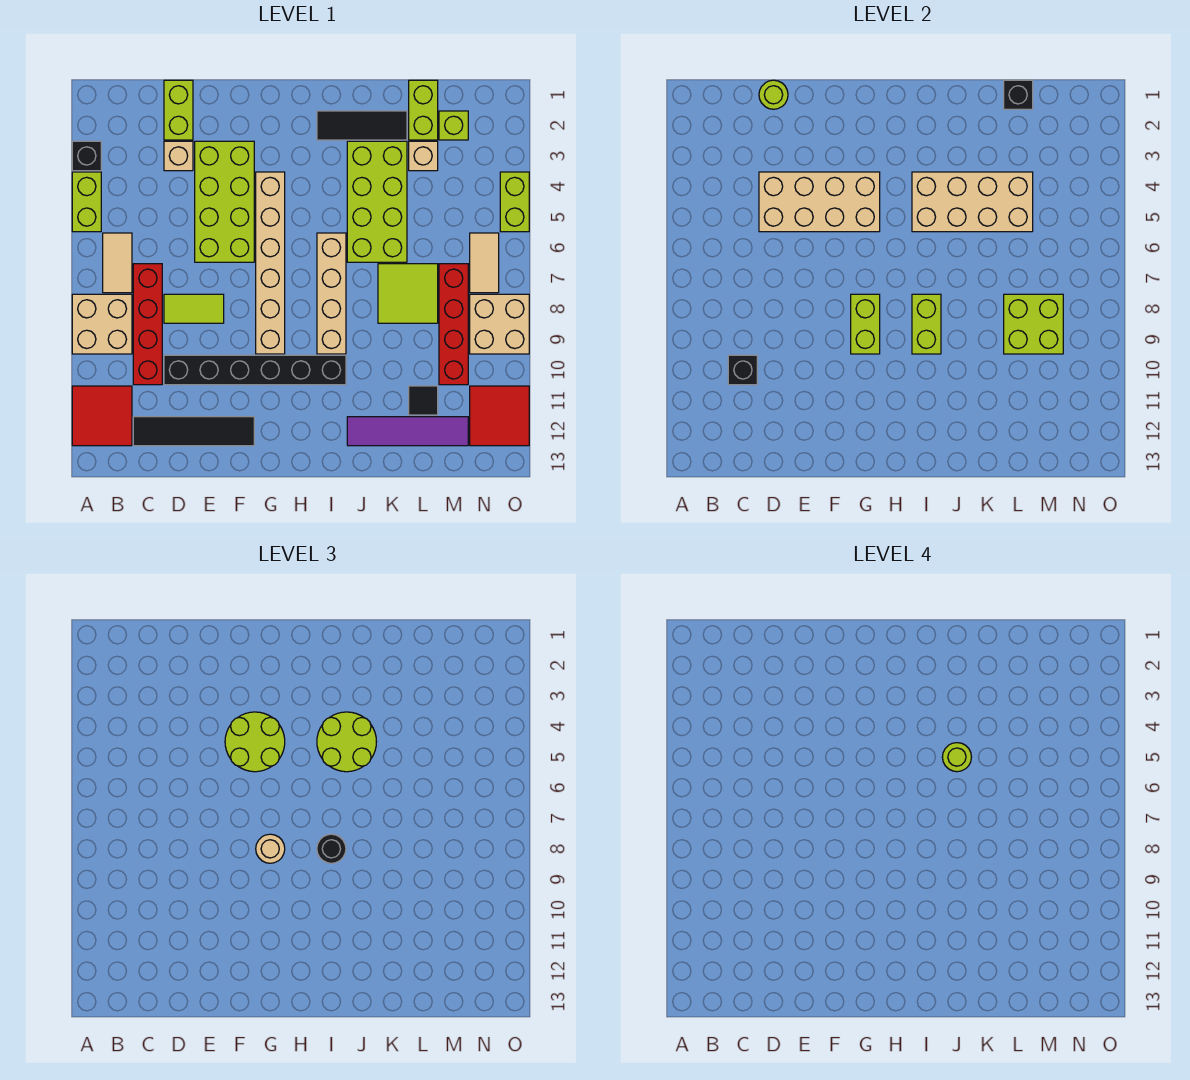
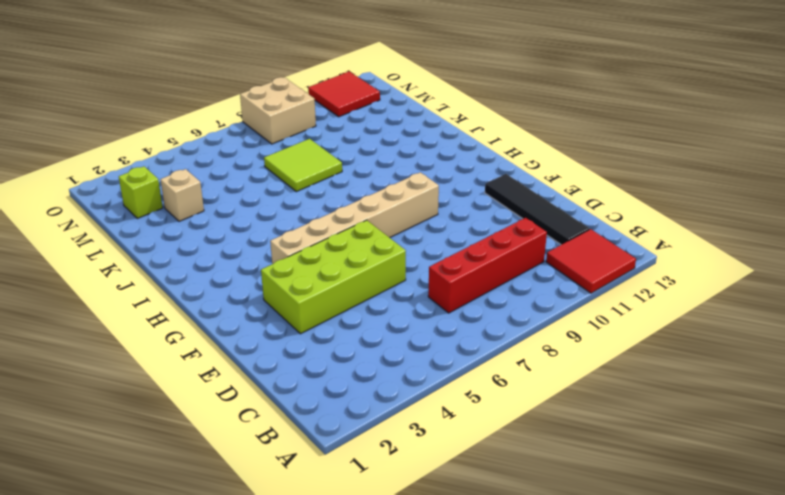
none -> black brick A3 level 1
none -> lime brick A4:A5 level 1
none -> tan brick A8:B9 level 1
none -> tan tile B6:B7 level 1

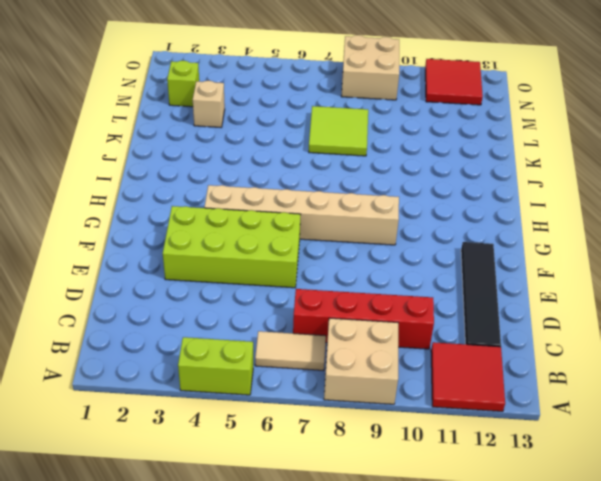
none -> black brick A3 level 1
none -> lime brick D1:D2 level 1
none -> tan brick D3 level 1
none -> lime tile D8:E8 level 1

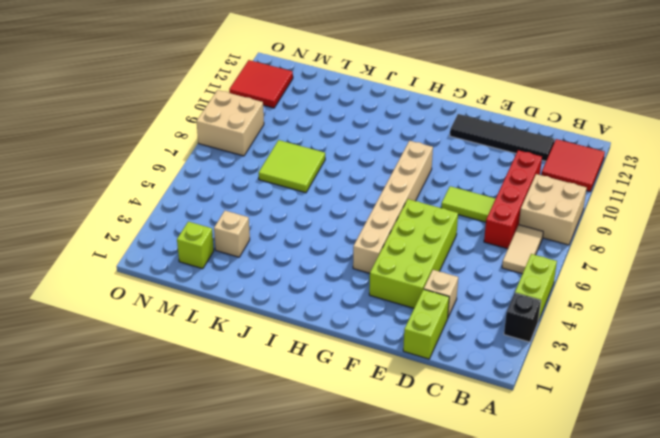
none -> black brick D10:I10 level 1
none -> black tile I2:K2 level 1
none -> tan brick I6:I9 level 1
none -> lime brick J3:K6 level 1

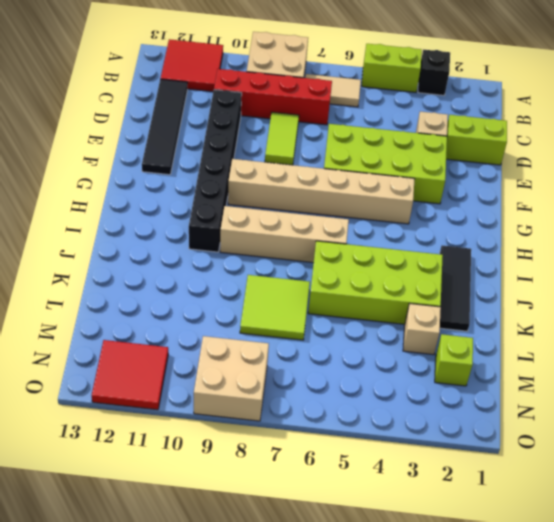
none -> purple tile J12:M12 level 1
none -> lime brick L1:L2 level 1
none -> black tile L11 level 1
none -> red brick M7:M10 level 1

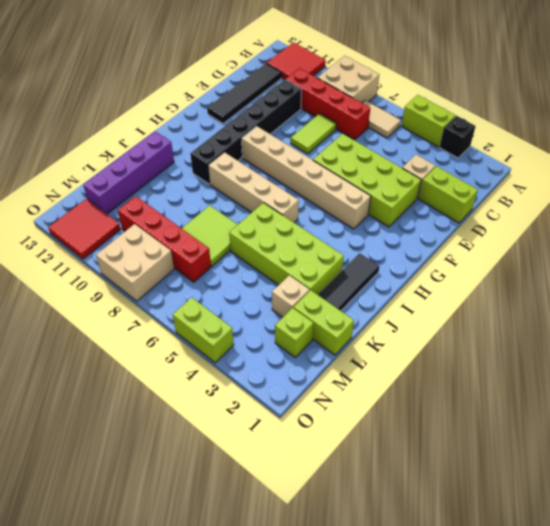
purple brick J12:M12 level 1 -> purple tile J12:M12 level 1
none -> black tile L11 level 1
none -> tan tile N6:N7 level 1
none -> black brick C10 level 2
none -> lime round brick D1 level 2

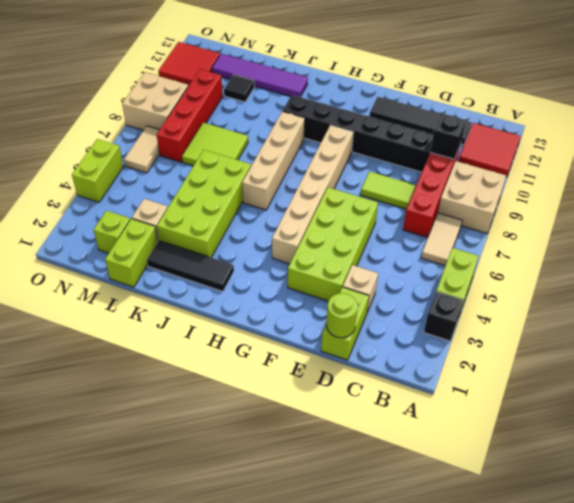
none -> tan brick D4:G5 level 2
none -> lime brick G8:G9 level 2
none -> tan brick I4:L5 level 2
none -> lime brick I8:I9 level 2

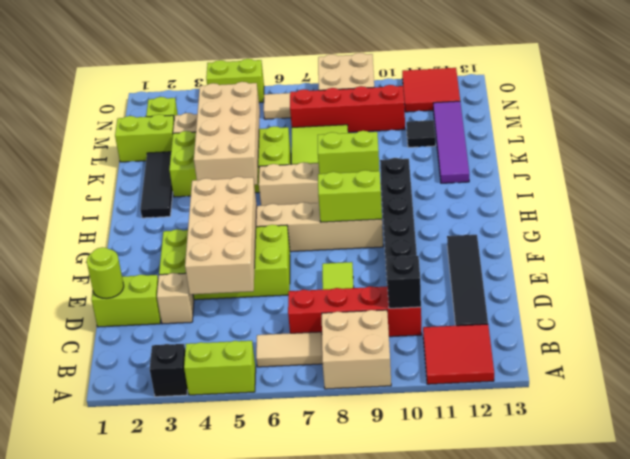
none -> black brick L1 level 2
none -> lime brick L8:M9 level 2
none -> lime round brick F4:G5 level 3
none -> tan round brick G8 level 3

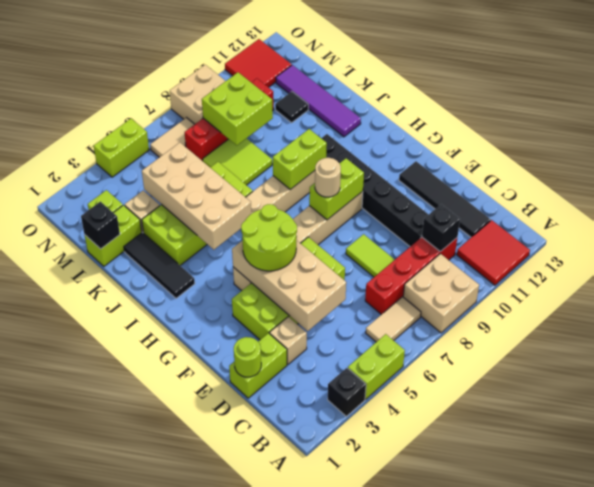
none -> lime round brick I4:J5 level 3
none -> black round brick I8 level 3
none -> lime round brick J5 level 4

